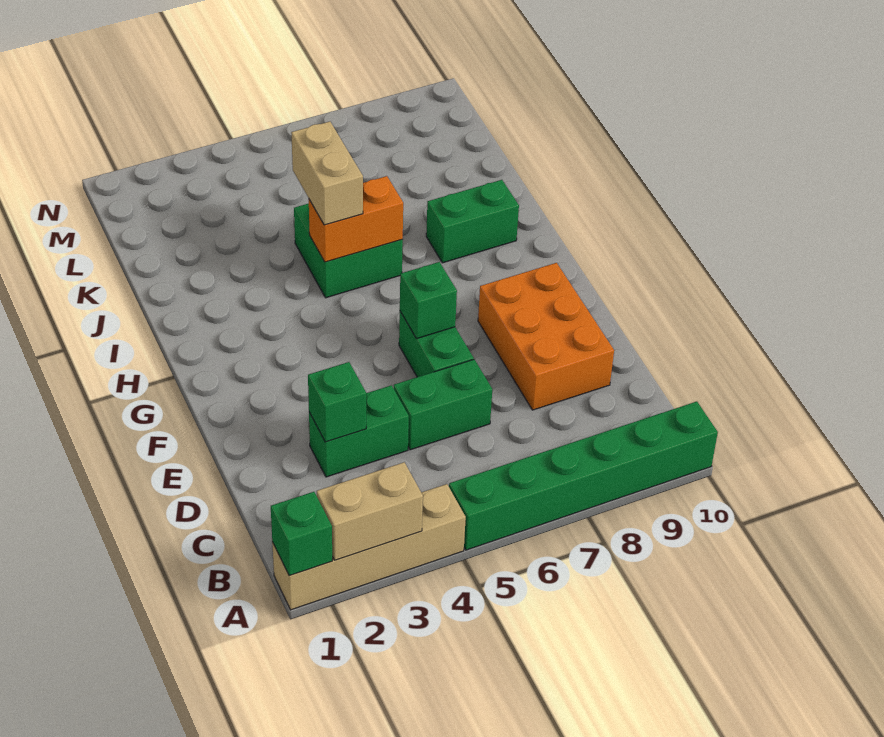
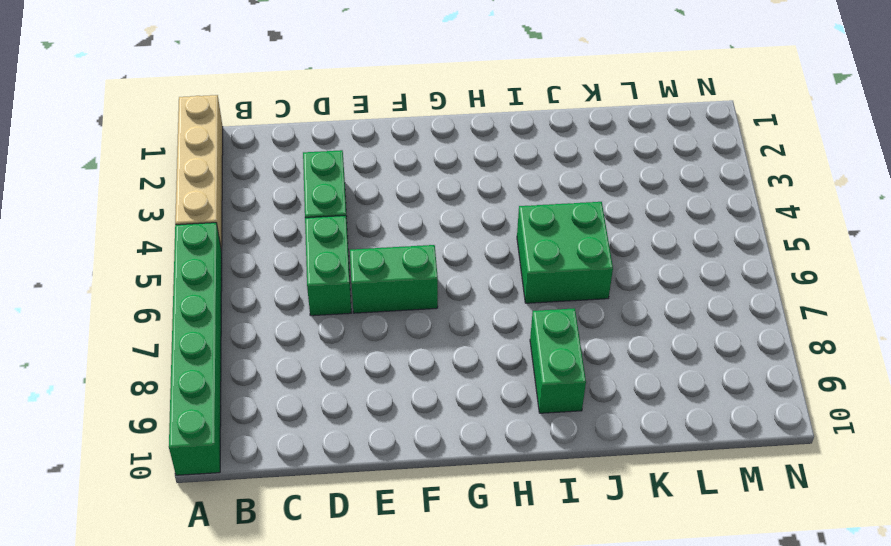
none -> orange brick D8:F9 level 1
none -> green brick A1 level 2
none -> tan brick A2:A3 level 2

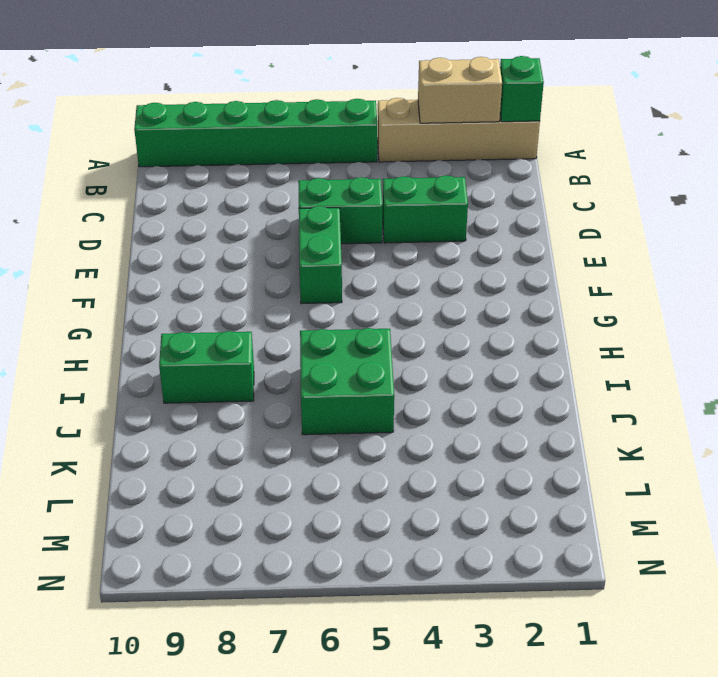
none -> orange brick D8:F9 level 1
none -> green brick D3 level 2
none -> green brick F6 level 2

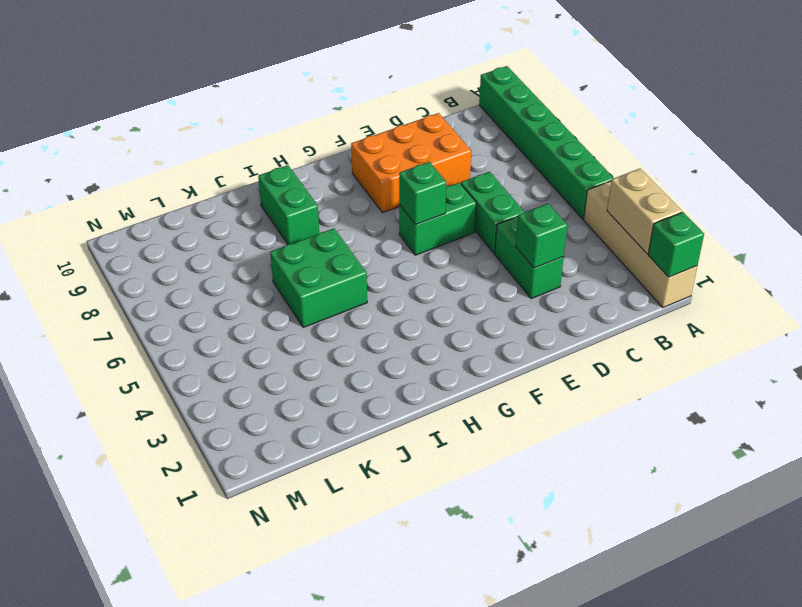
none -> orange brick I5:I6 level 2
none -> tan brick I5:J5 level 3

